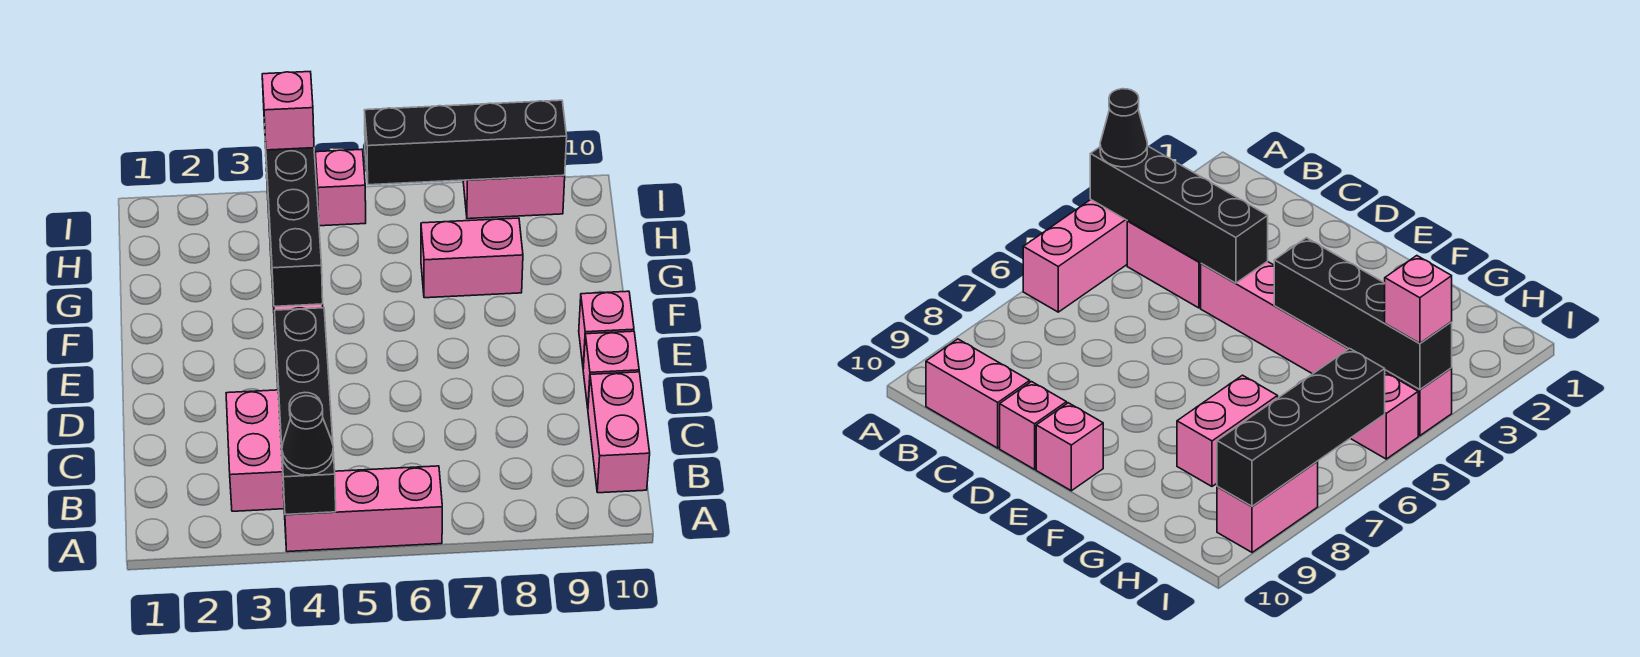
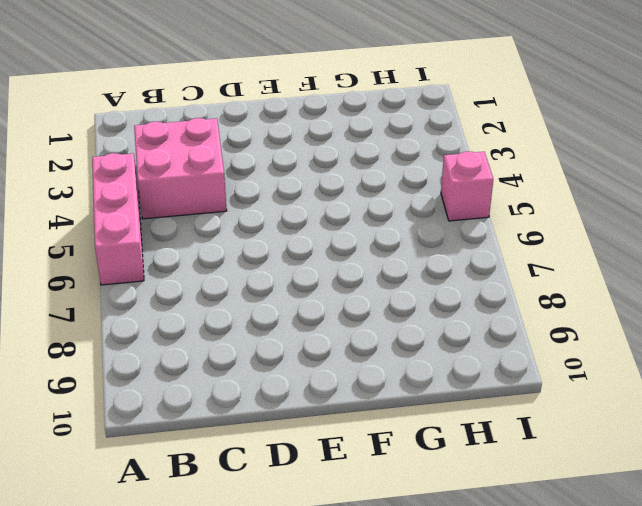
none -> pink brick B10:C10 level 1
none -> pink brick D4:I4 level 1
none -> pink brick D10 level 1

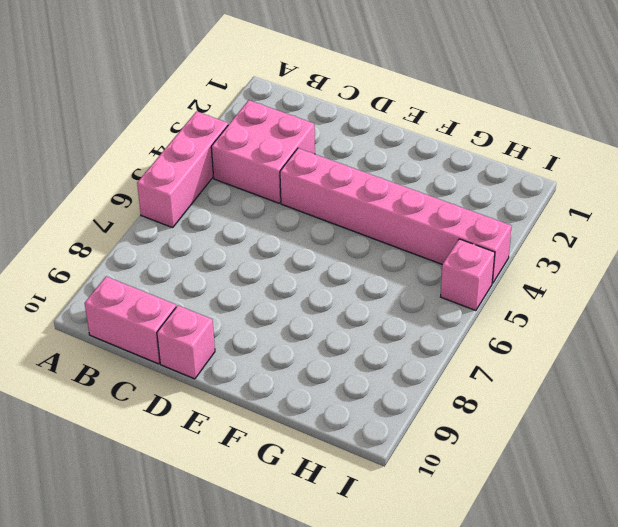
none -> pink brick E10 level 1
none -> pink brick G7:G8 level 1
none -> pink brick I8:I9 level 1

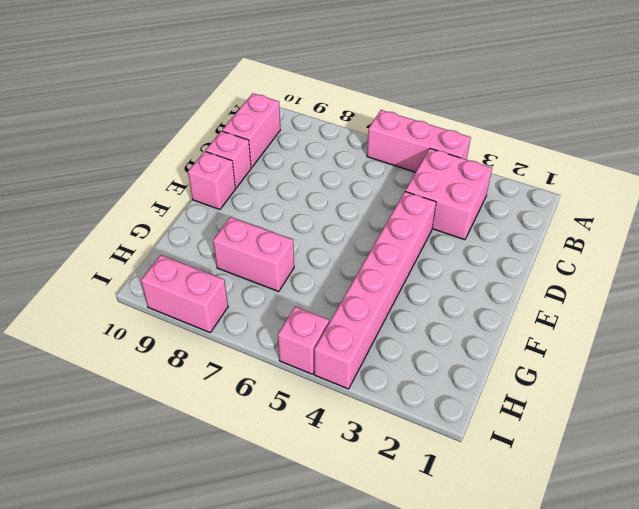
none -> black brick A4:D4 level 2
none -> black brick F4:I4 level 2
none -> black brick I6:I9 level 2

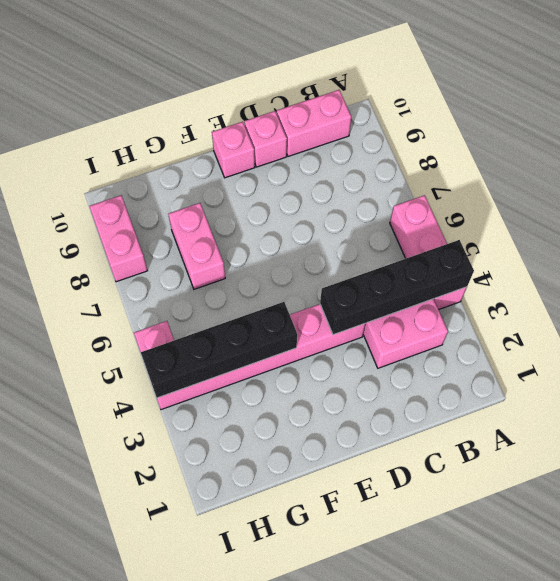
none -> black brick I6:I9 level 2
none -> black cone A4 level 3
none -> pink brick I4 level 3

